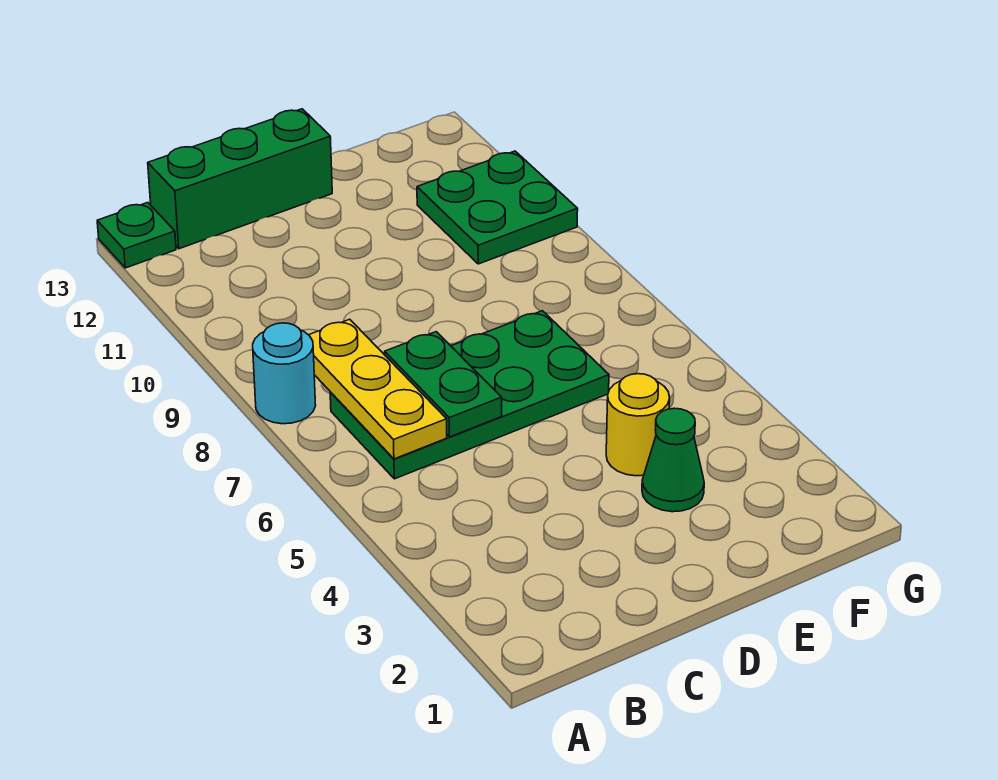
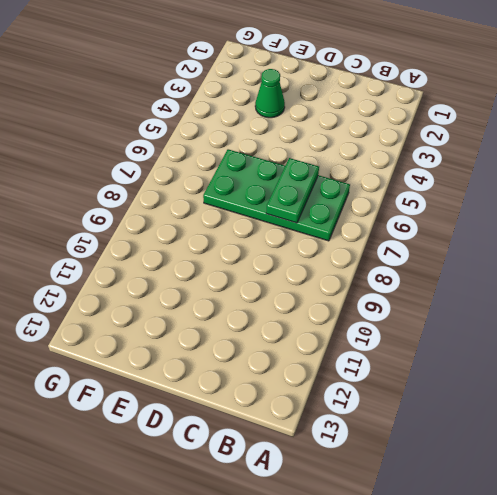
none -> cyan round brick A8 level 1
none -> green plate A13 level 1

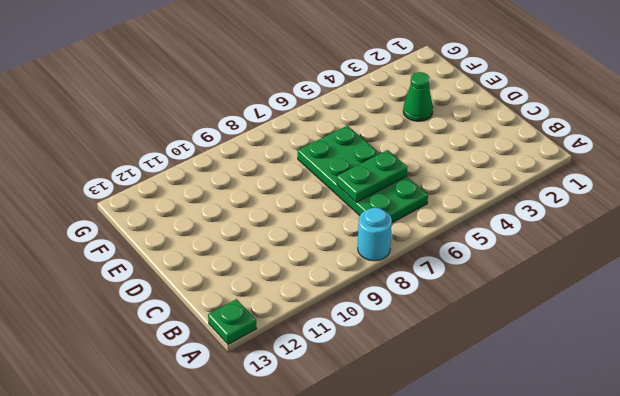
none -> green brick B13:D13 level 1
none -> yellow round brick E4 level 1

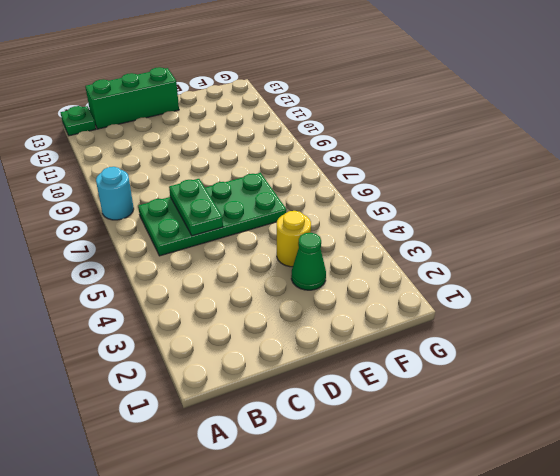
none -> green plate F10:G11 level 1
none -> yellow plate B6:B8 level 2

